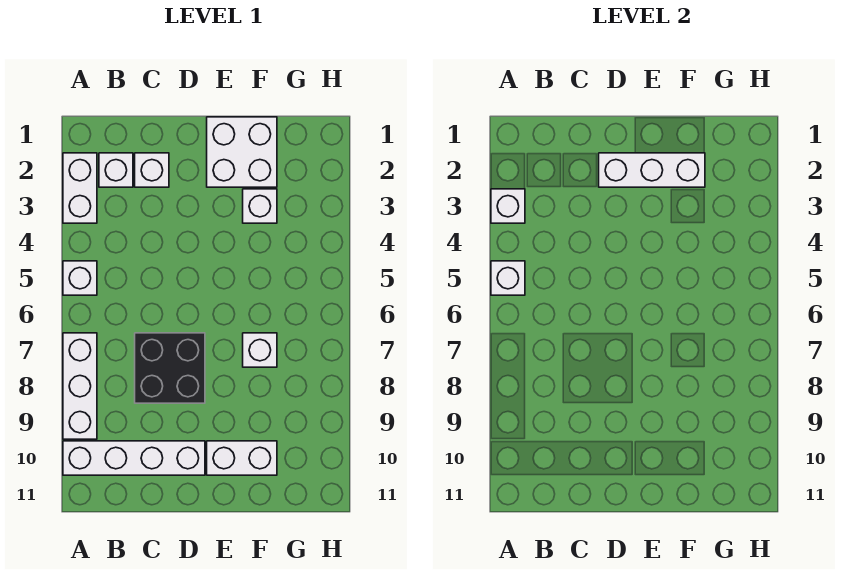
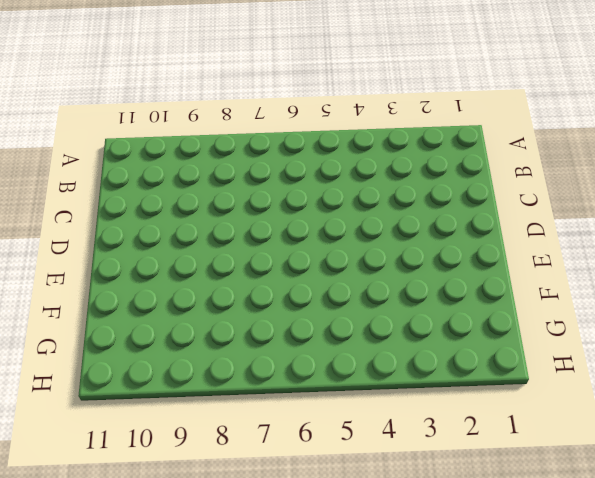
none -> white brick A2:A3 level 1
none -> white brick A5 level 1
none -> white brick A7:A9 level 1

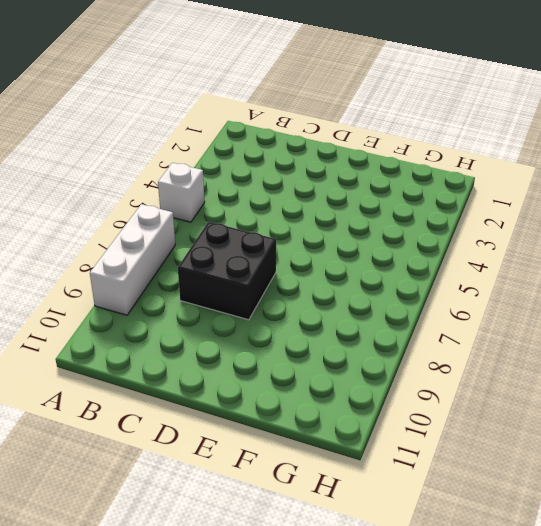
none -> white brick A2:A3 level 1
none -> white brick A10:D10 level 1
none -> white brick B2 level 1

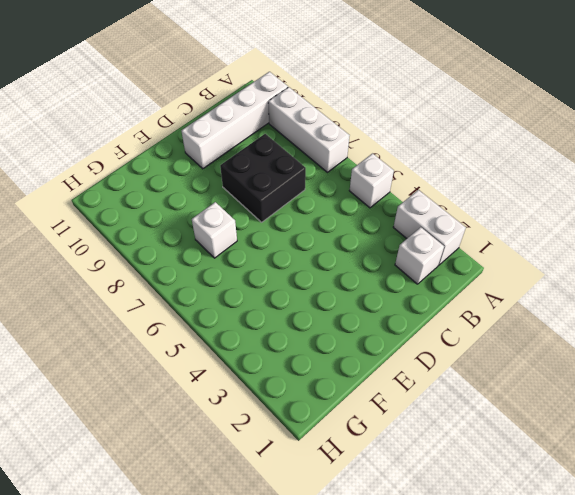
none -> white brick C2 level 1
none -> white brick E1:F2 level 1
none -> white brick E10:F10 level 1

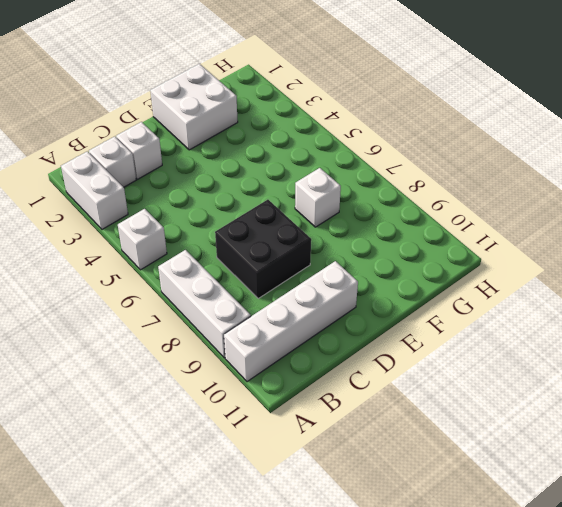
none -> white brick E10:F10 level 1
none -> white brick F3 level 1
none -> white brick A3 level 2

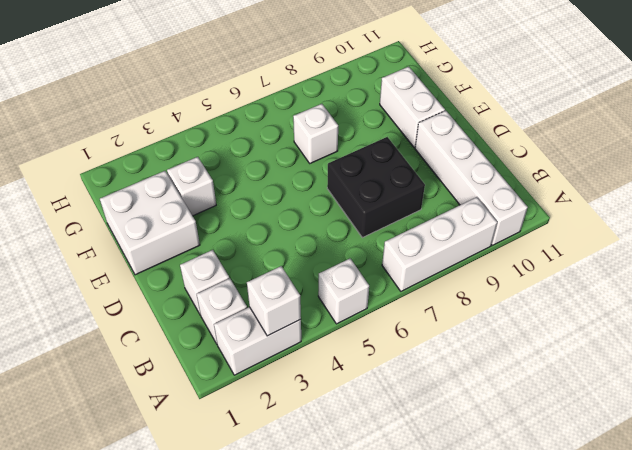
none -> white brick A5 level 2
none -> white brick D2:F2 level 2

